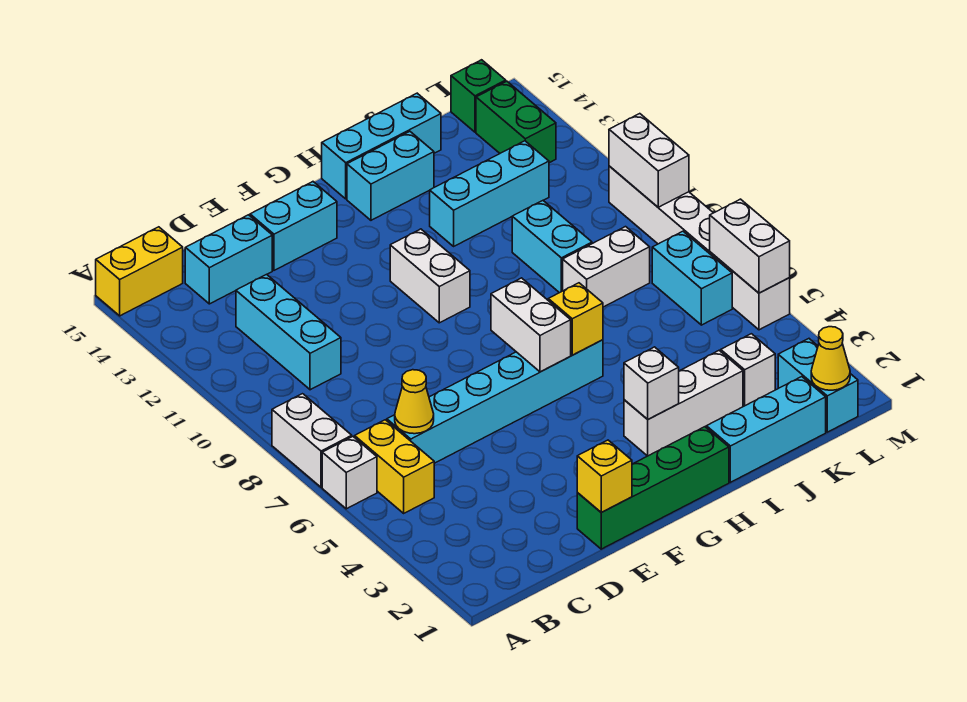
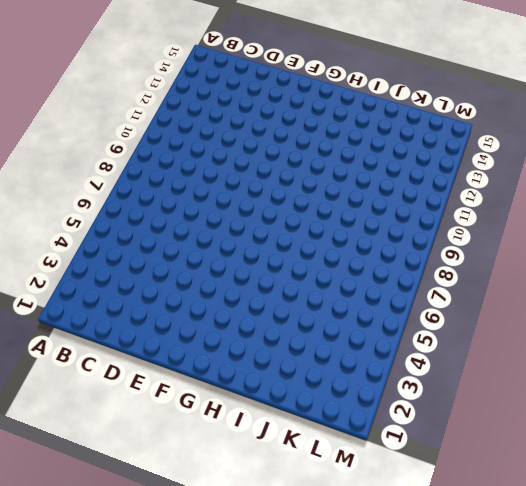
none -> white brick A6 level 1
none -> white brick A7:A8 level 1
none -> yellow brick A15:B15 level 1
none -> yellow brick B5:B6 level 1

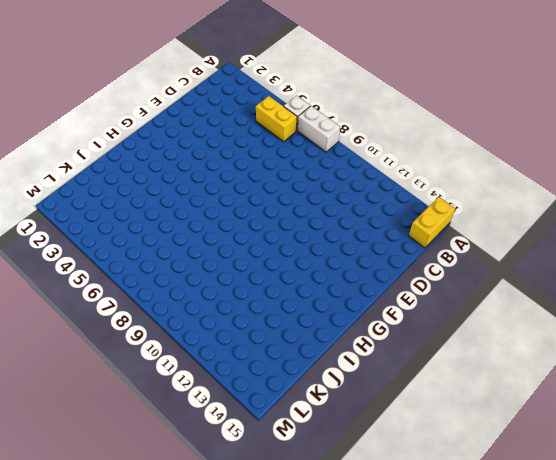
none -> cyan brick C6:H6 level 1
none -> cyan brick C10:C12 level 1
none -> cyan brick C14:D14 level 1
none -> green brick E1:H1 level 1

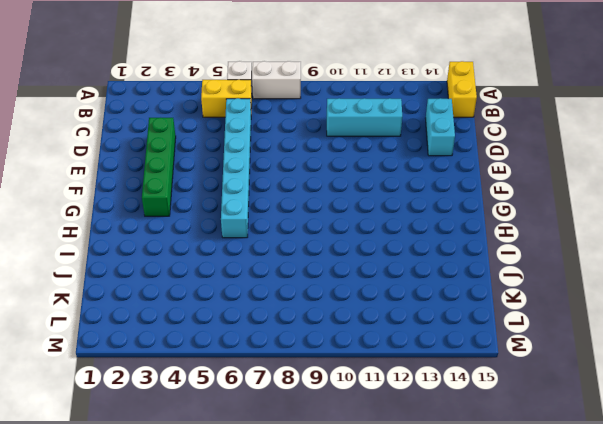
green brick D3:G3 level 1 -> green brick E1:H1 level 1
none -> cyan brick E14:F14 level 1
none -> white brick G10:G11 level 1
none -> white brick H3:J3 level 1
none -> cyan brick H14:I14 level 1

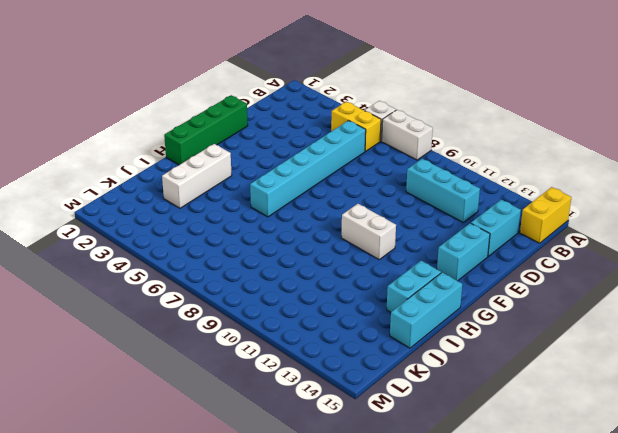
none -> cyan brick I1:K1 level 1
none -> cyan brick I12:K12 level 1
none -> white brick J8:K8 level 1
none -> cyan brick J9:J10 level 1

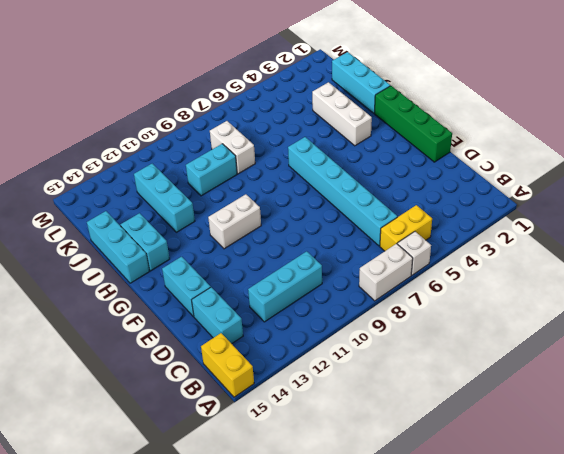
none -> white brick K3 level 1
none -> cyan brick L1:L2 level 1
none -> cyan brick L6:L7 level 1
none -> green brick L13:L14 level 1

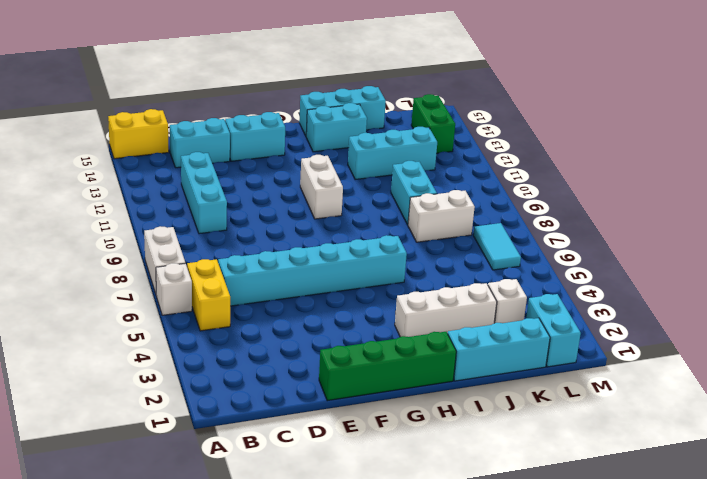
cyan tile L6:L7 level 1 -> cyan brick L6:L7 level 1
none -> green brick L15 level 1
none -> white brick M5:M10 level 1
none -> yellow cone C6 level 2
none -> yellow brick E1 level 2

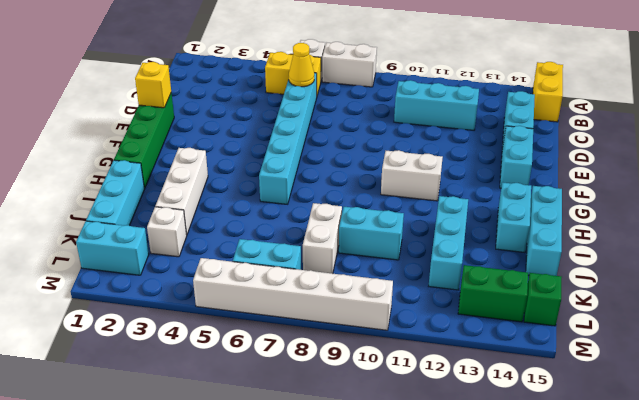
none -> white brick G6:G7 level 2
none -> white brick H3 level 2
none -> yellow brick H6 level 2
none -> yellow cone L1 level 2

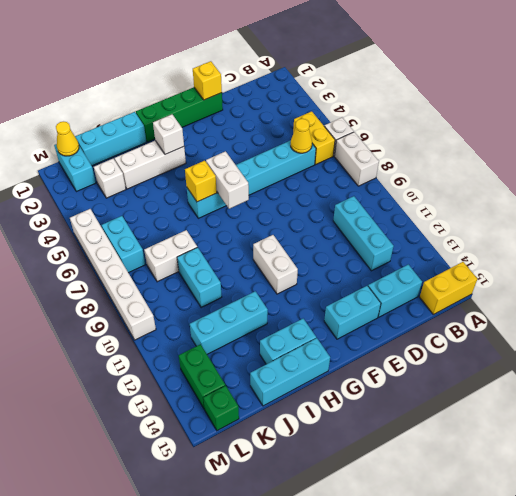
none -> white brick M5:M6 level 2
none -> white brick M9:M10 level 2

